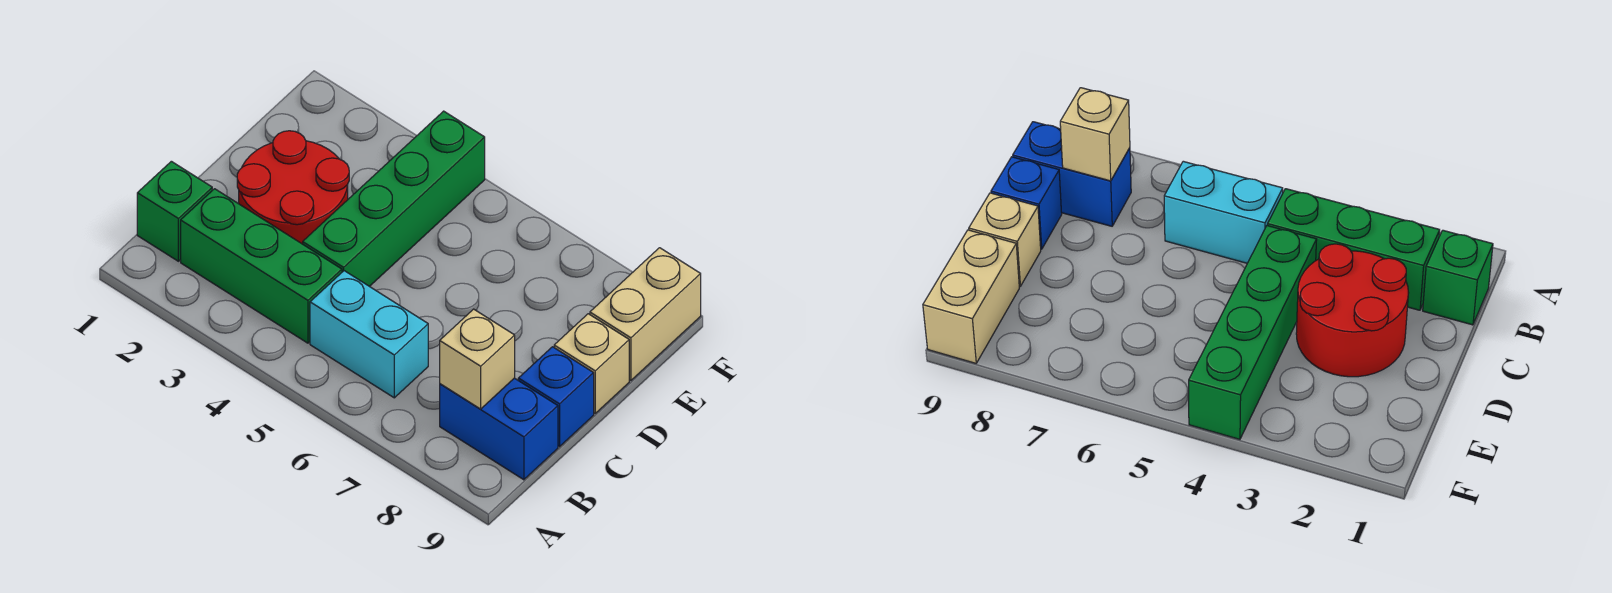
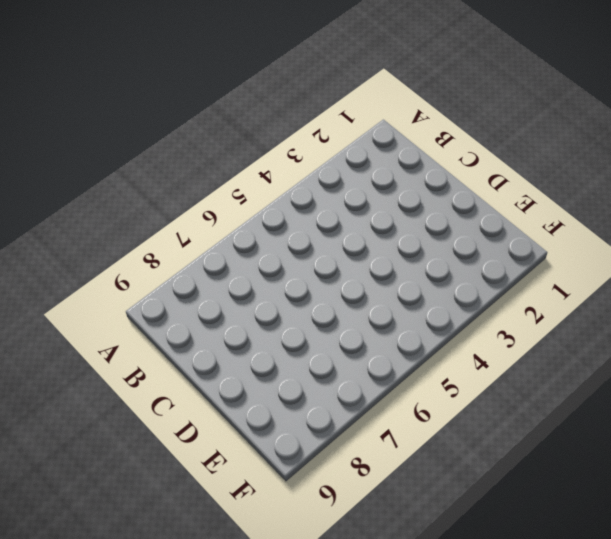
none -> green brick B1 level 1
none -> green brick B2:B4 level 1

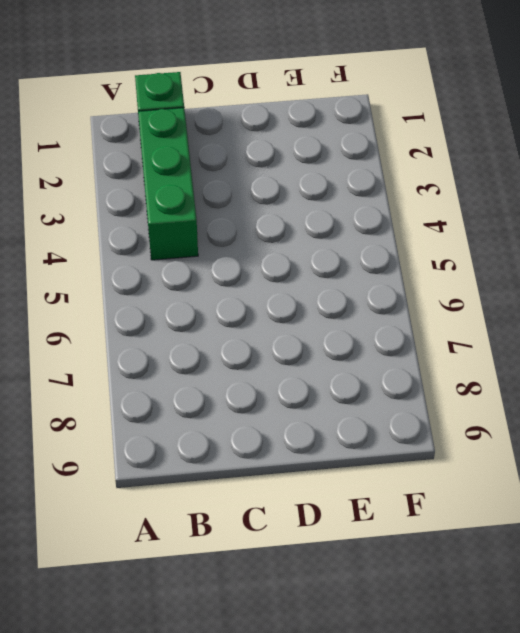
none -> cyan brick B5:B6 level 1
none -> blue brick B8:B9 level 1

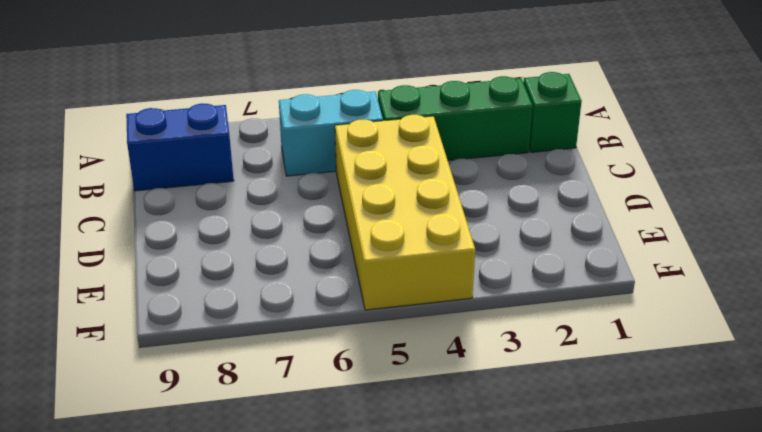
yellow brick C4:F5 level 1 -> green brick C4:F4 level 1
none -> red round brick C2:D3 level 1
none -> blue brick C9 level 1

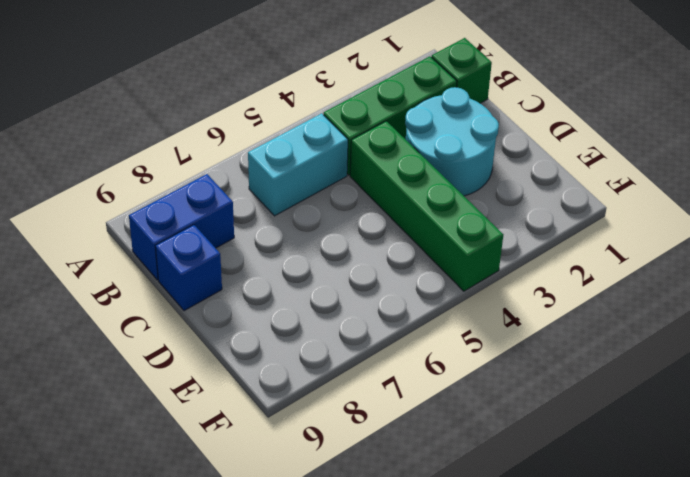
cyan round brick C2:D3 level 1 -> red round brick C2:D3 level 1
none -> tan brick D9 level 1
none -> tan brick E9:F9 level 1

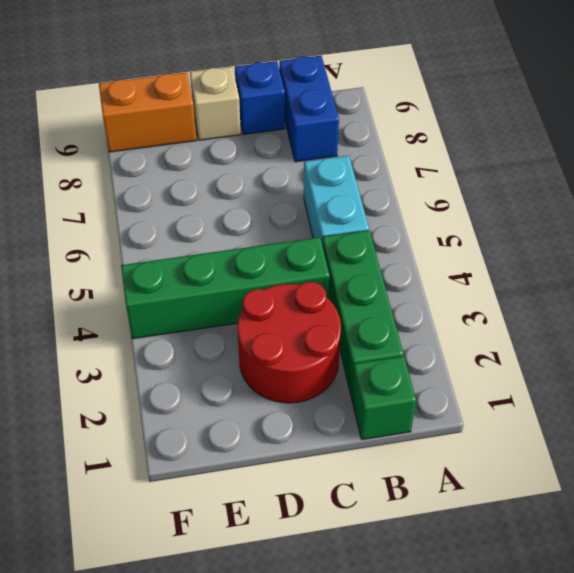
orange brick E9:F9 level 1 -> tan brick E9:F9 level 1
none -> tan brick B8 level 2

